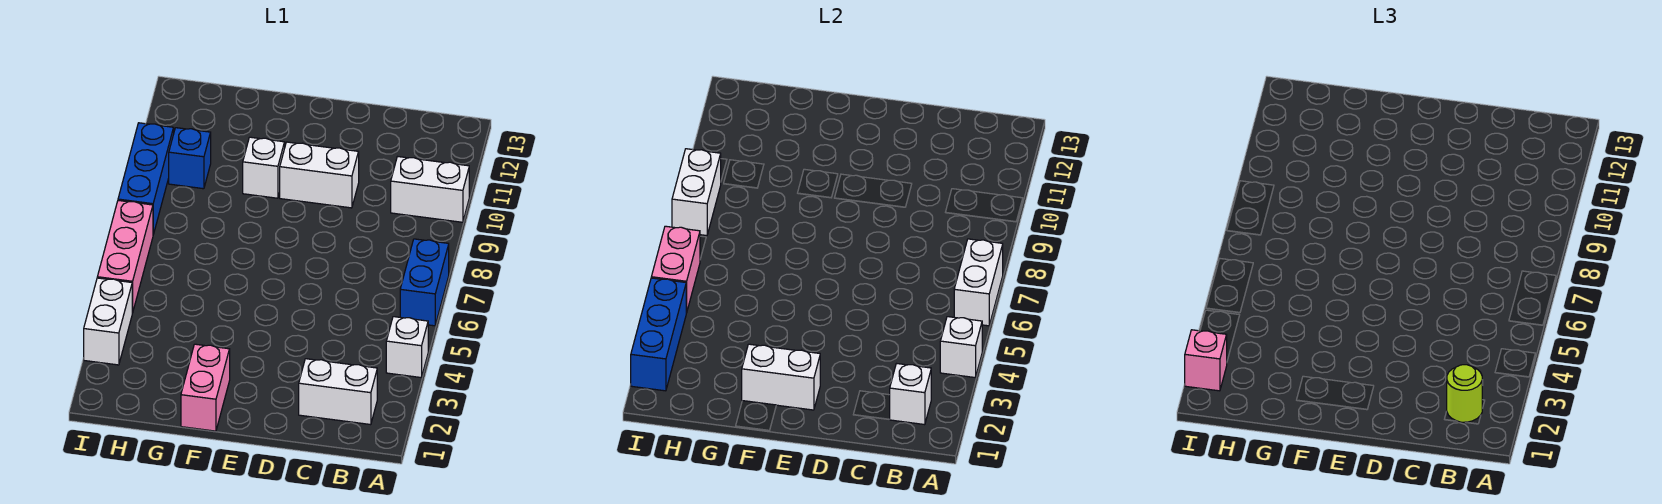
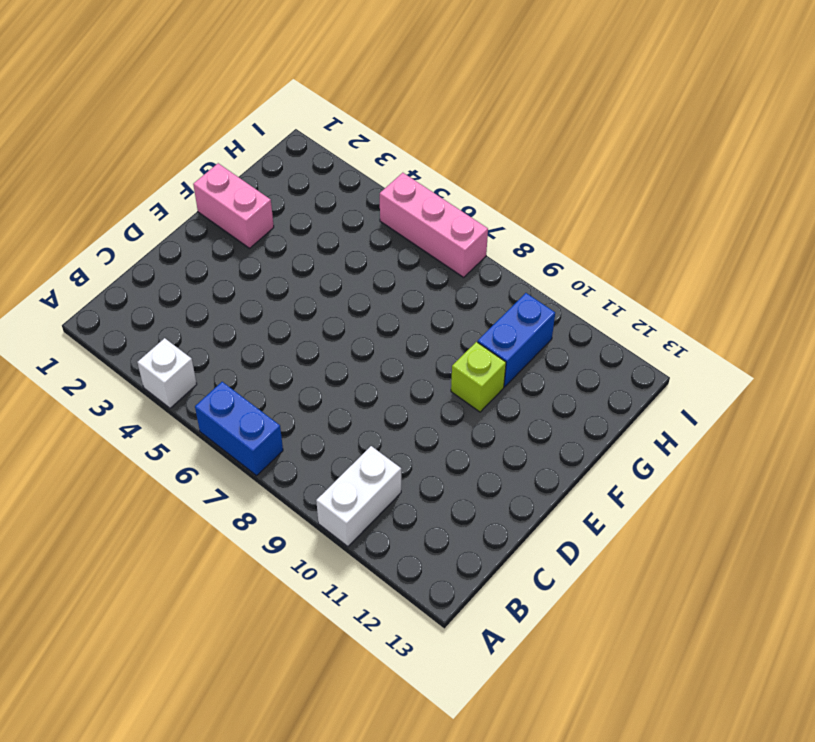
lime brick F10 level 1 -> white brick F10 level 1
blue brick G10:H10 level 1 -> blue brick H10 level 1
none -> white brick B2:C2 level 1
none -> white brick D10:E10 level 1
none -> white brick I3:I4 level 1

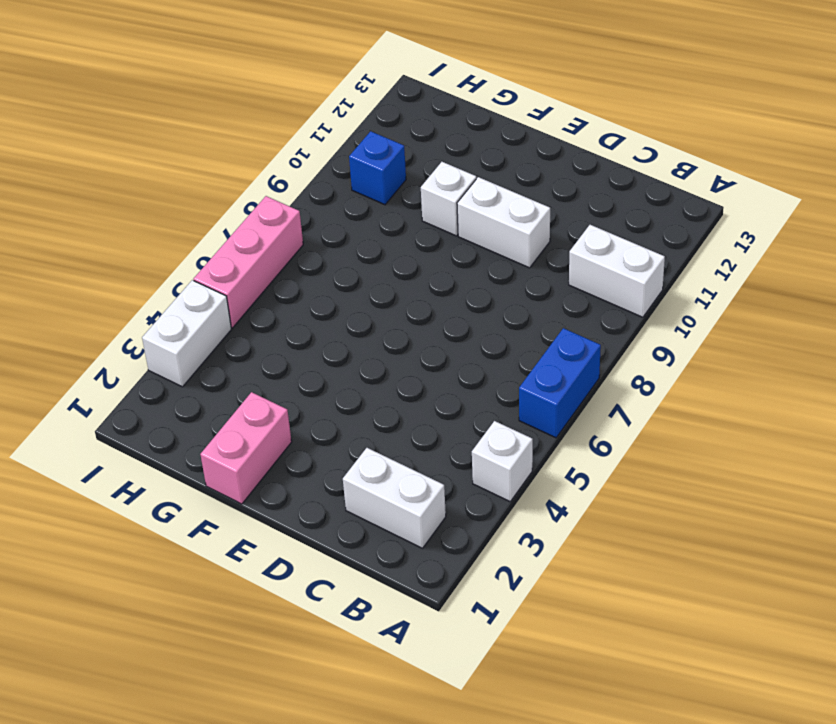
none -> blue brick I8:I10 level 1
none -> white brick A4 level 2
none -> white brick A6:A7 level 2

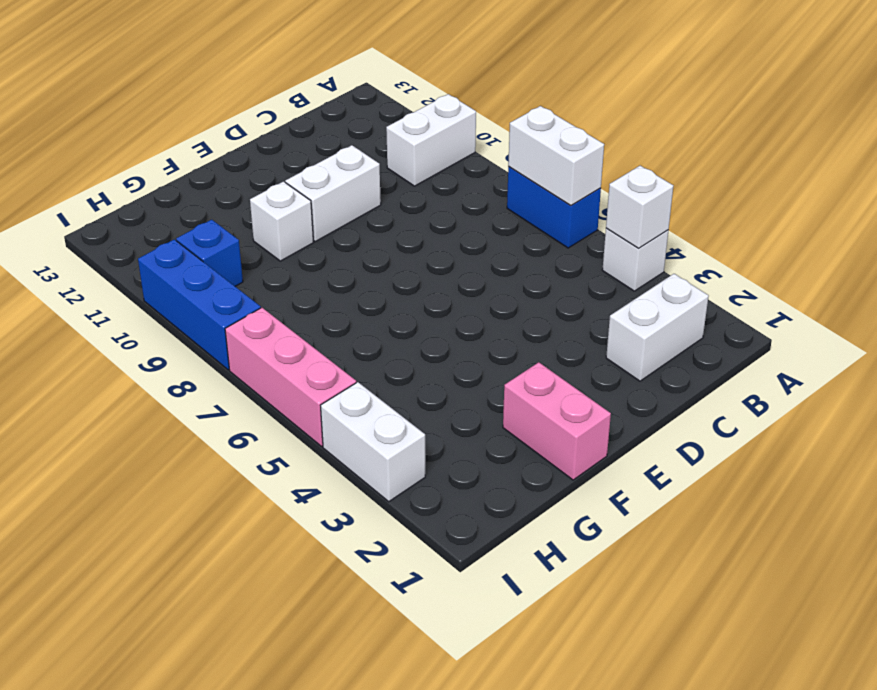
none -> white brick B2 level 2
none -> white brick E2:F2 level 2
none -> blue brick I2:I4 level 2

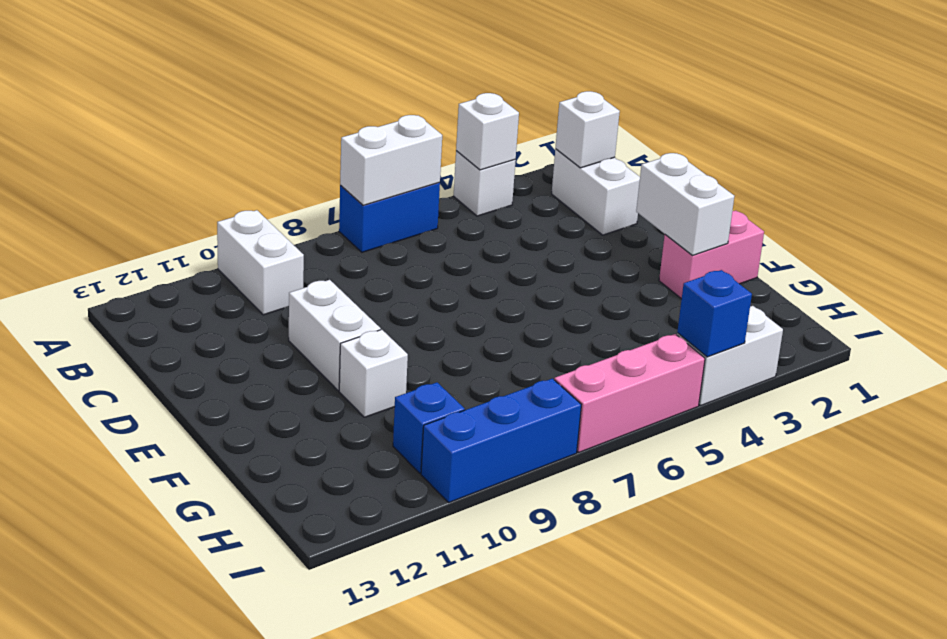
blue brick I4 level 2 -> blue brick I2:I4 level 2
none -> pink brick I5:I6 level 2
none -> white brick I8:I9 level 2
none -> lime round brick B2 level 3

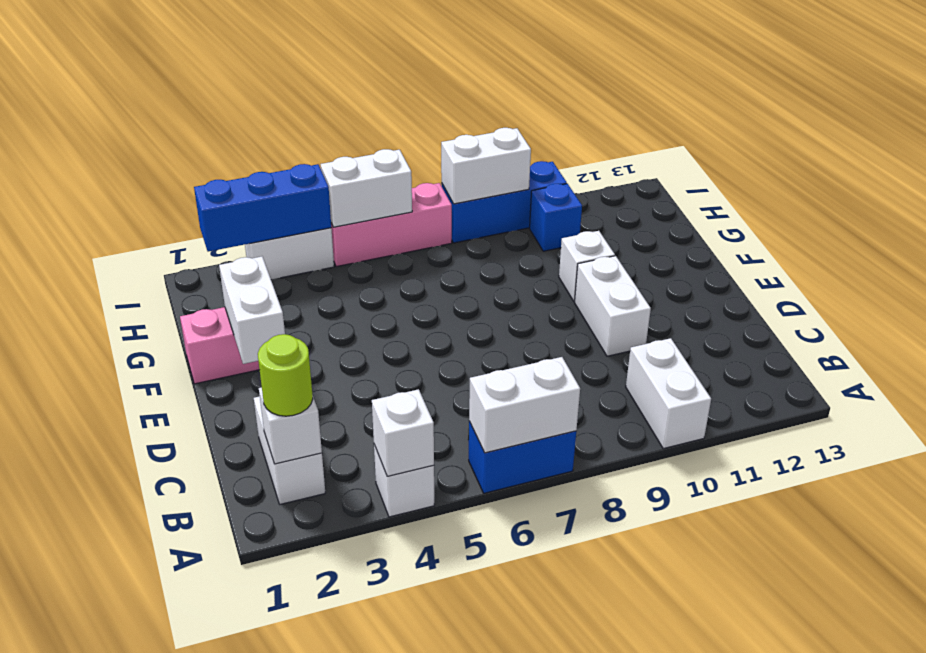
white brick I5:I6 level 2 -> pink brick I5:I6 level 2
none -> pink brick I2 level 3

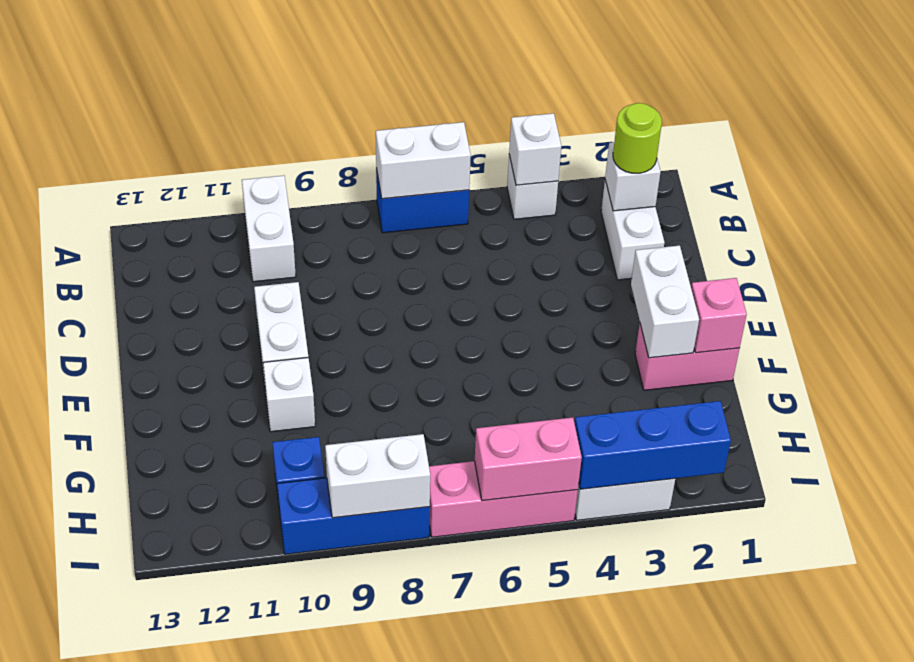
pink brick F1 level 2 -> pink brick I2 level 3

